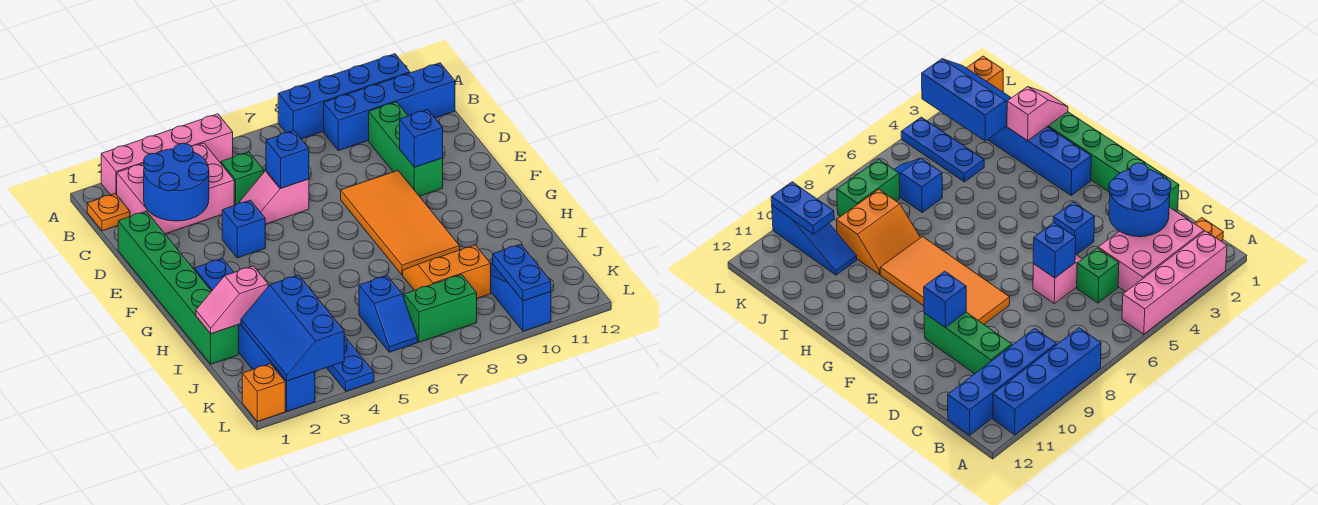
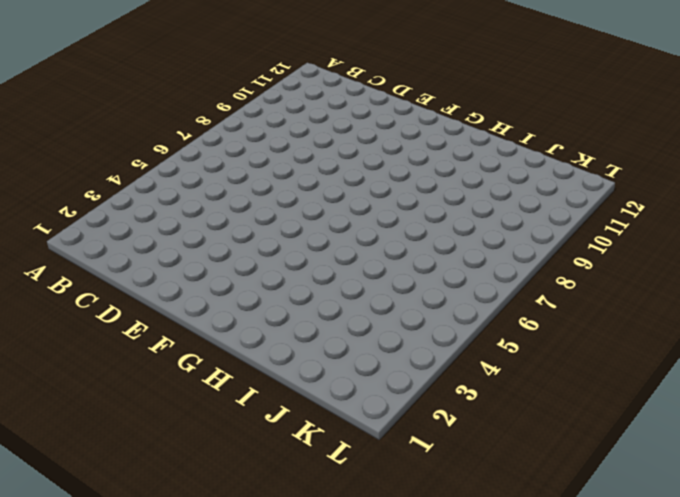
none -> pink brick A2:A5 level 1
none -> blue brick A8:A11 level 1
none -> orange plate B1 level 1

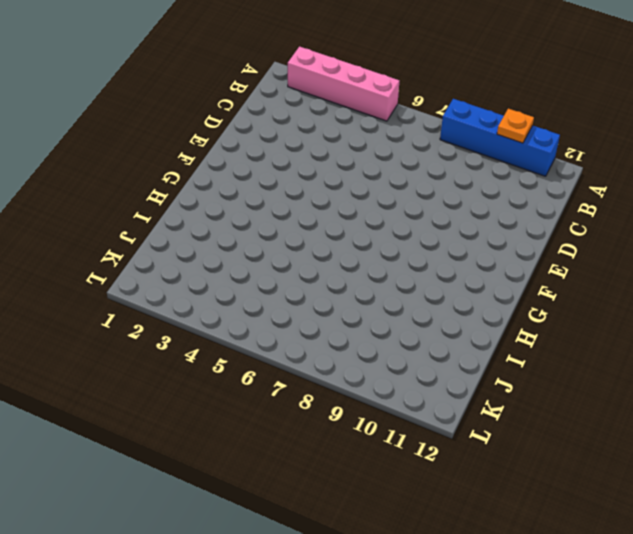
orange plate A10 level 2 -> orange plate B1 level 1
none -> pink brick B2:C4 level 1
none -> blue brick B9:B12 level 1
none -> green brick C5 level 1

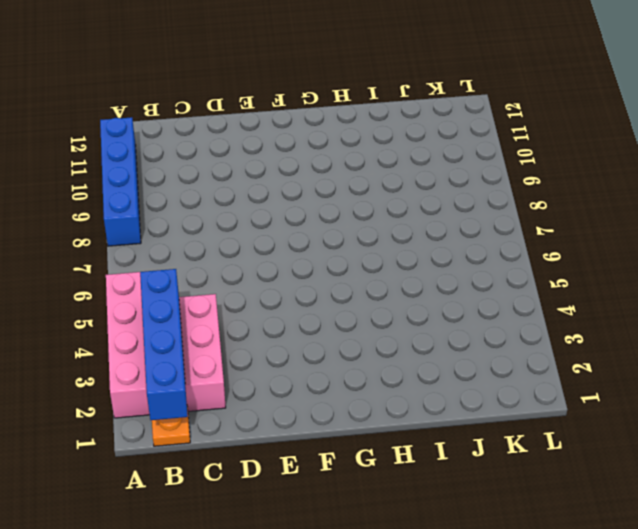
blue brick B1:B4 level 2 -> blue brick B9:B12 level 1
none -> green brick C5 level 1
none -> green brick C10:E10 level 1
none -> green brick D1:I1 level 1

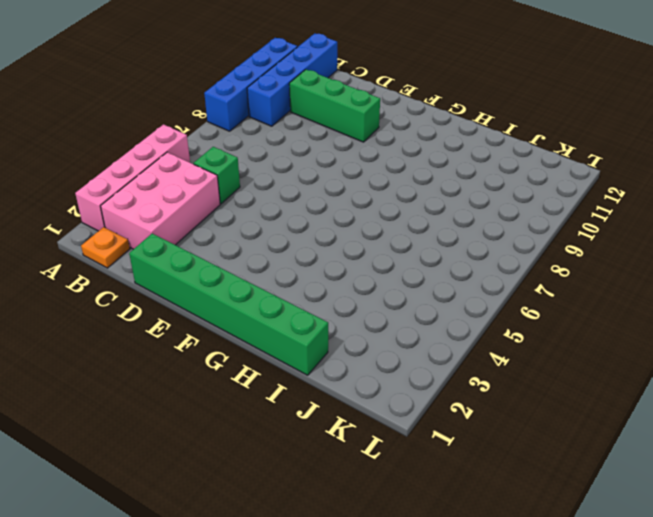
none -> pink slope D5:D6 level 1 top 6
none -> blue brick E4 level 1
none -> orange tile E8:H9 level 1

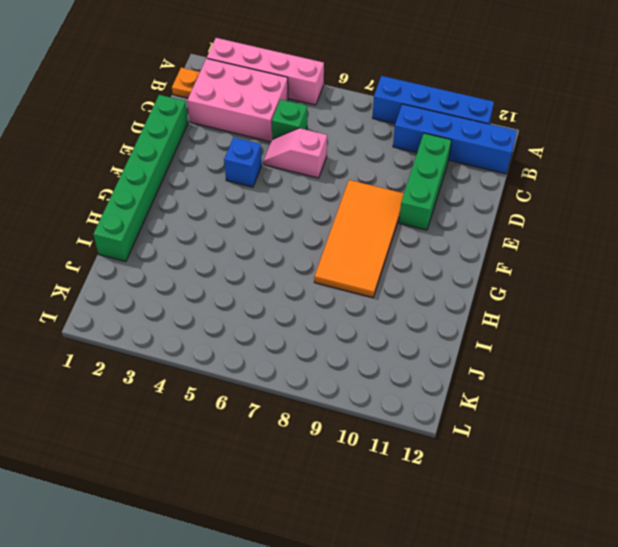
none -> blue brick G2:L2 level 1
none -> orange slope I8:J9 level 1 top J
none -> blue plate J4:L4 level 1

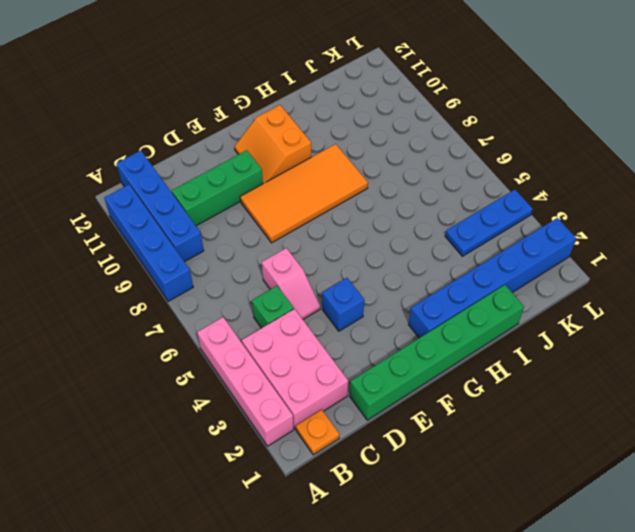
orange slope F10:G11 level 1 top G -> orange slope I8:J9 level 1 top J
none -> blue slope J6:K6 level 1 top J
none -> blue slope J10:L10 level 1 top L
none -> green brick K7:K8 level 1

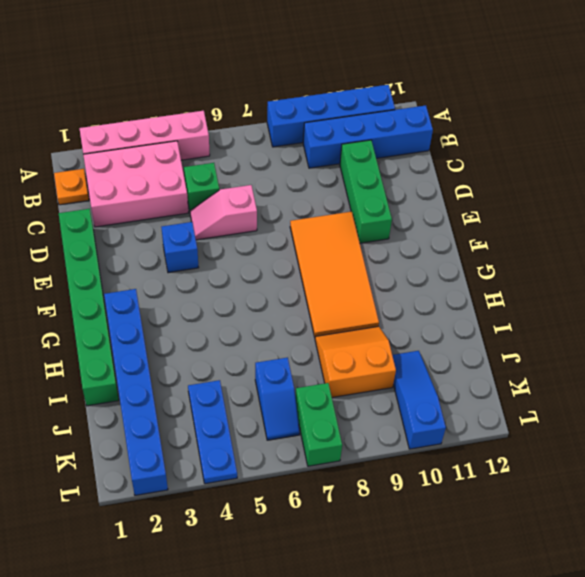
green brick K7:L7 level 1 -> green brick K7:K8 level 1
none -> orange brick L1 level 1
none -> blue round brick C2:D3 level 2
none -> blue brick D6 level 2

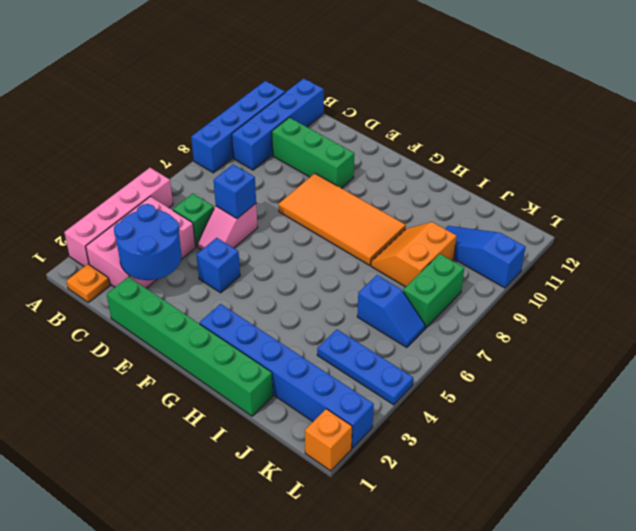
none -> blue brick E10 level 2
none -> pink slope I1:I2 level 2 top 2
none -> blue slope J2:L3 level 2 top 3

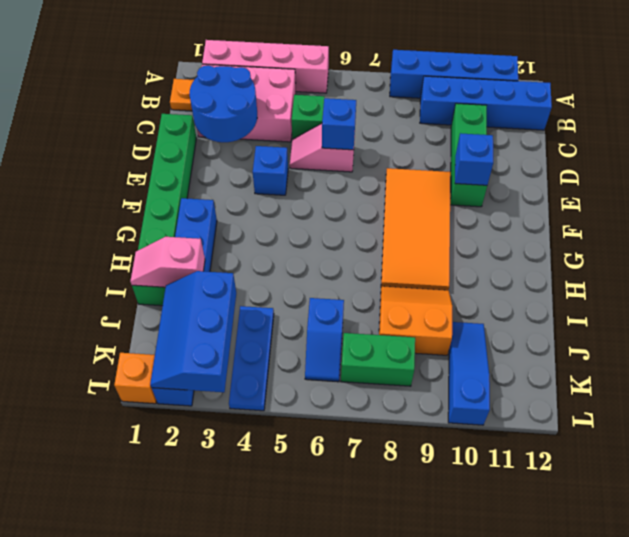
none -> blue plate K10:L10 level 2

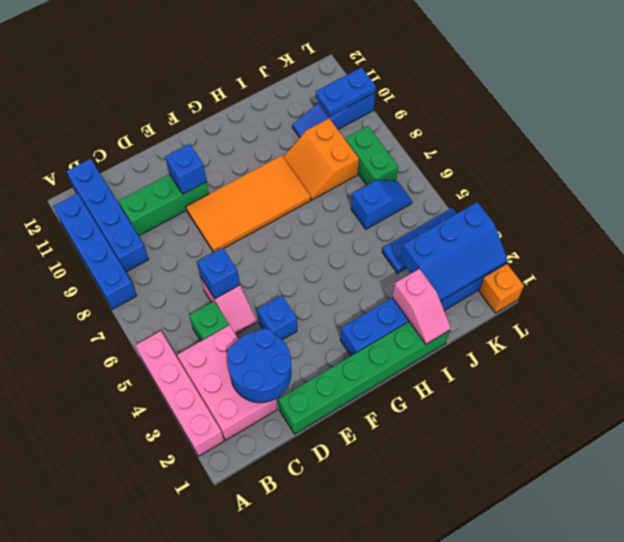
none -> orange plate B1 level 1

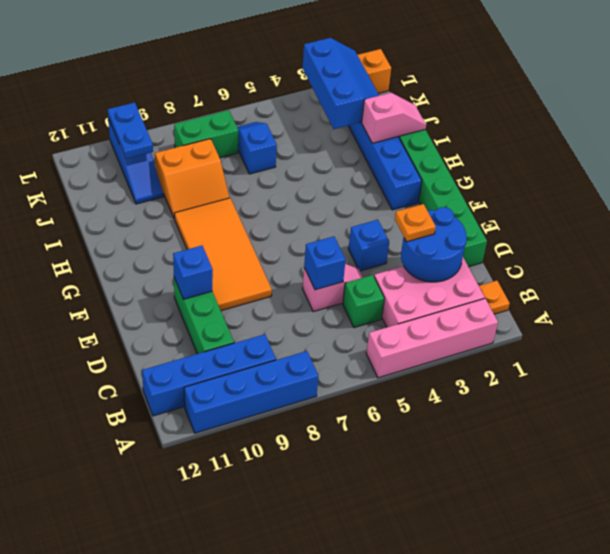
orange plate D3 level 3 -> none
none -> blue plate J4:L4 level 1

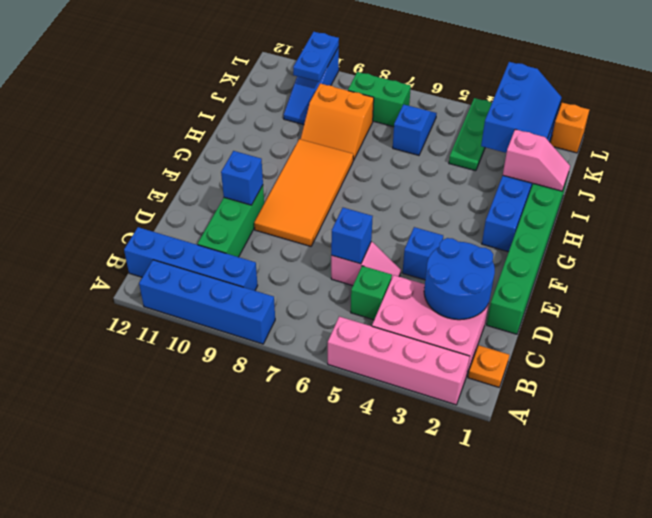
green plate J4:L4 level 1 -> blue plate J4:L4 level 1

